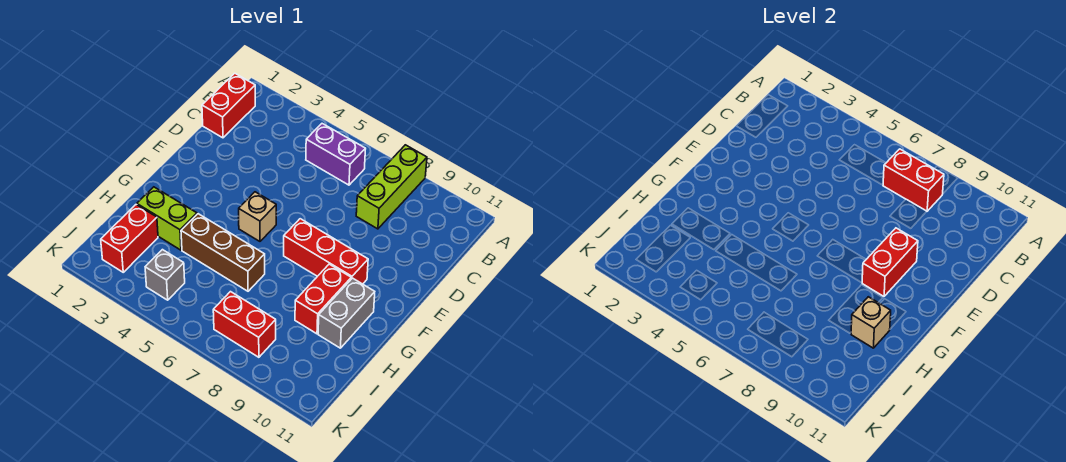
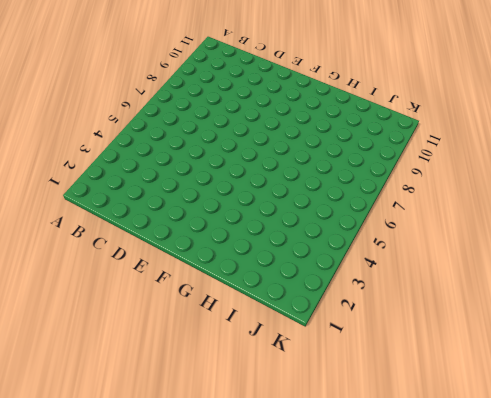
none -> lime brick A8:C8 level 1
none -> red brick B1:C1 level 1
none -> purple brick B5:B6 level 1

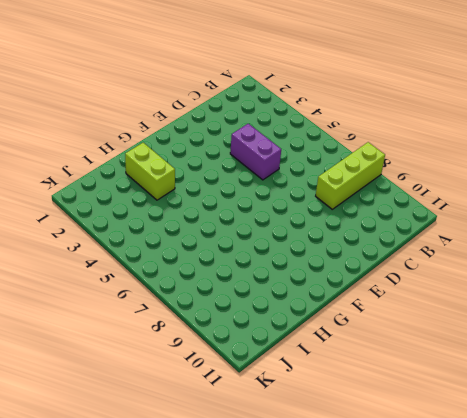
purple brick D4:D5 level 1 -> purple brick B5:B6 level 1
none -> red brick B1:C1 level 1
none -> tan brick F5 level 1
none -> red brick F7:F9 level 1

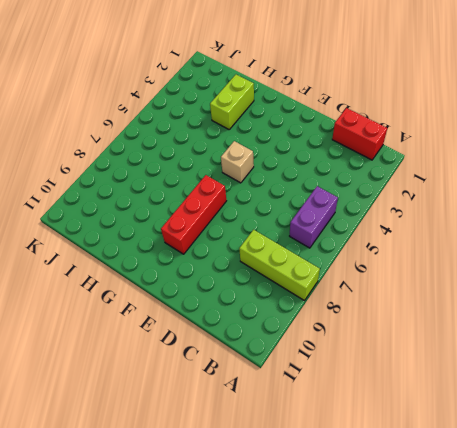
none -> red brick G9:H9 level 1
none -> grey brick G10:H10 level 1
none -> brown brick H4:H6 level 1

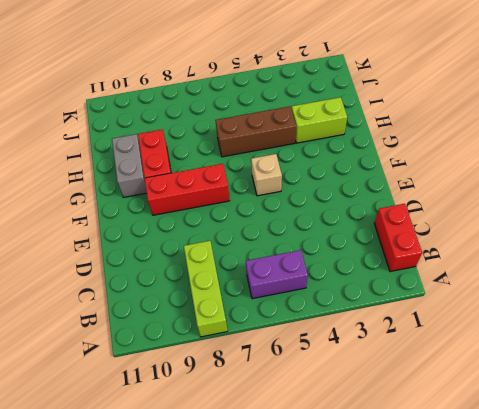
none -> red brick I2:J2 level 1
none -> grey brick J4 level 1
none -> red brick J7:J8 level 1

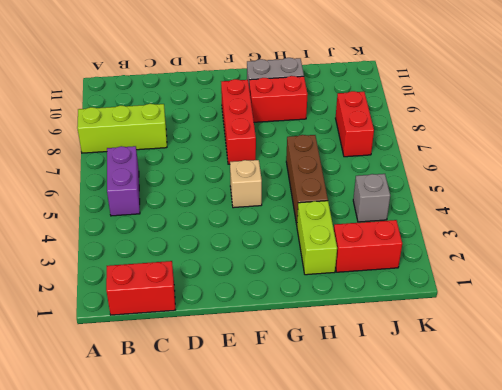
none -> red brick B7:B8 level 2
none -> red brick E9:F9 level 2
none -> tan brick H10 level 2

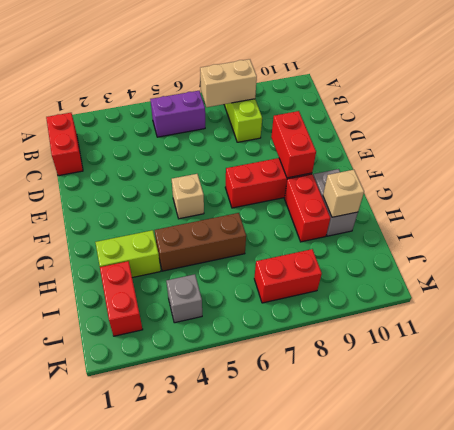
tan brick B7:B8 level 2 -> red brick B7:B8 level 2

